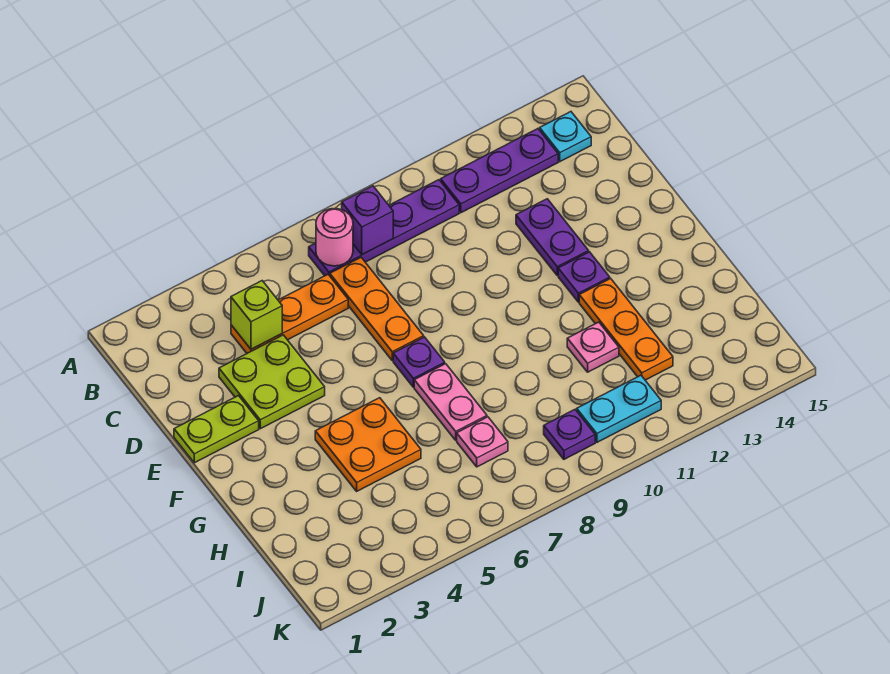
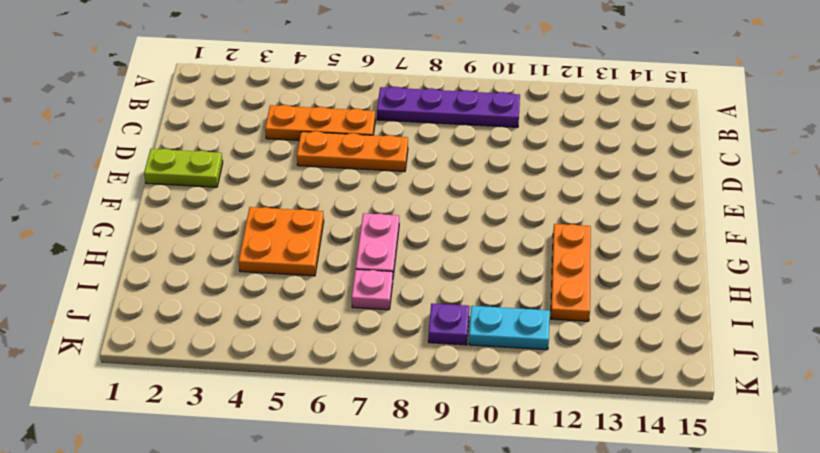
orange plate D5:D7 level 1 -> orange plate C7:E7 level 1
none -> purple plate B11:B13 level 1
none -> cyan plate B14 level 1
none -> lime plate D3:E4 level 1

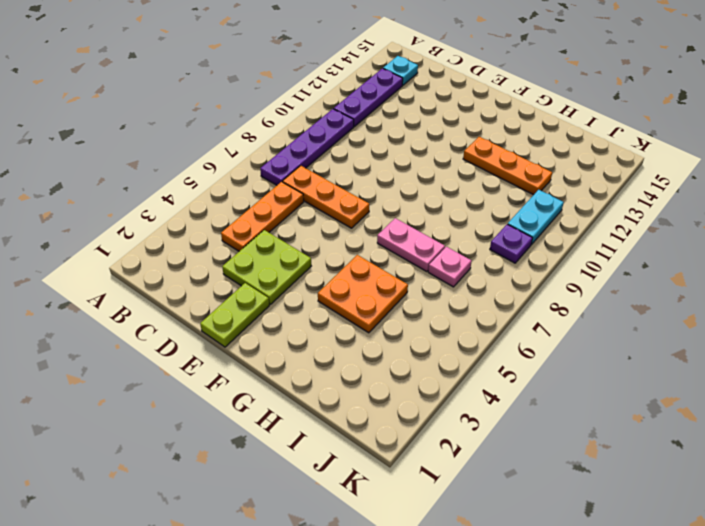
none -> purple plate D12:E12 level 1
none -> purple plate F7 level 1
none -> purple plate F12 level 1

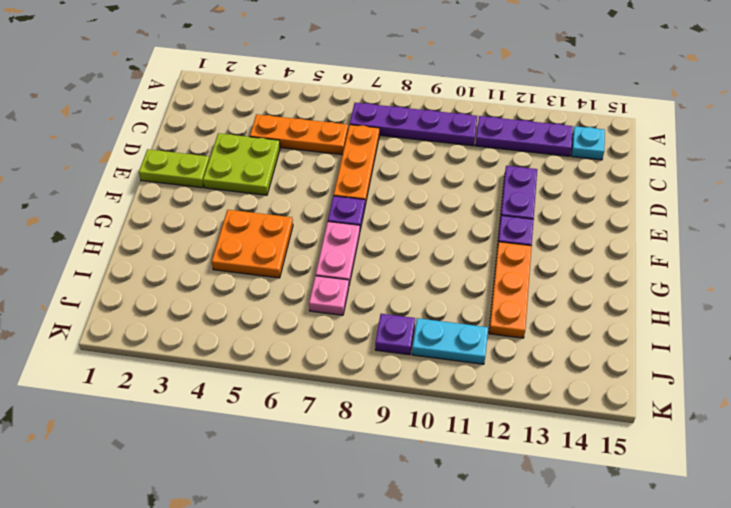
none -> pink plate H11 level 1
none -> pink round brick B7 level 2
none -> purple brick B8 level 2

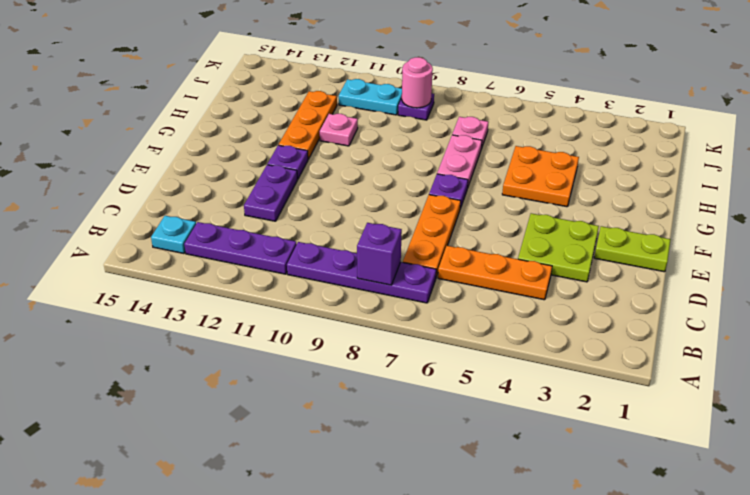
pink round brick J9 level 2 -> pink round brick B7 level 2
none -> lime brick C4 level 2

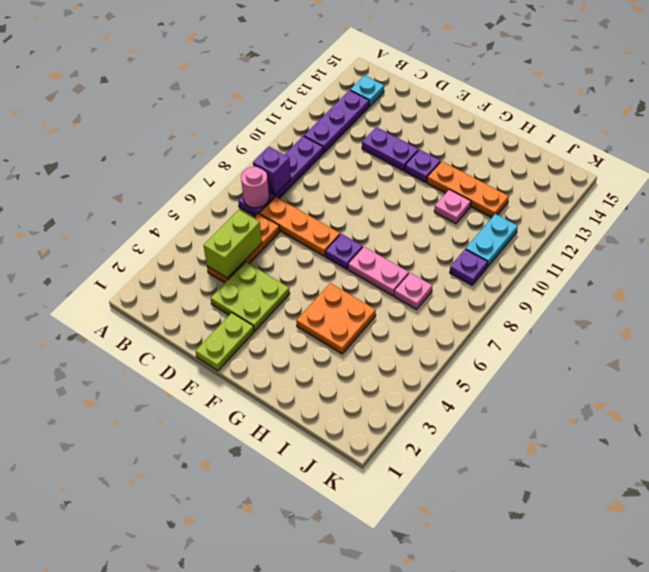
lime brick C4:C5 level 2 -> lime brick C4 level 2

